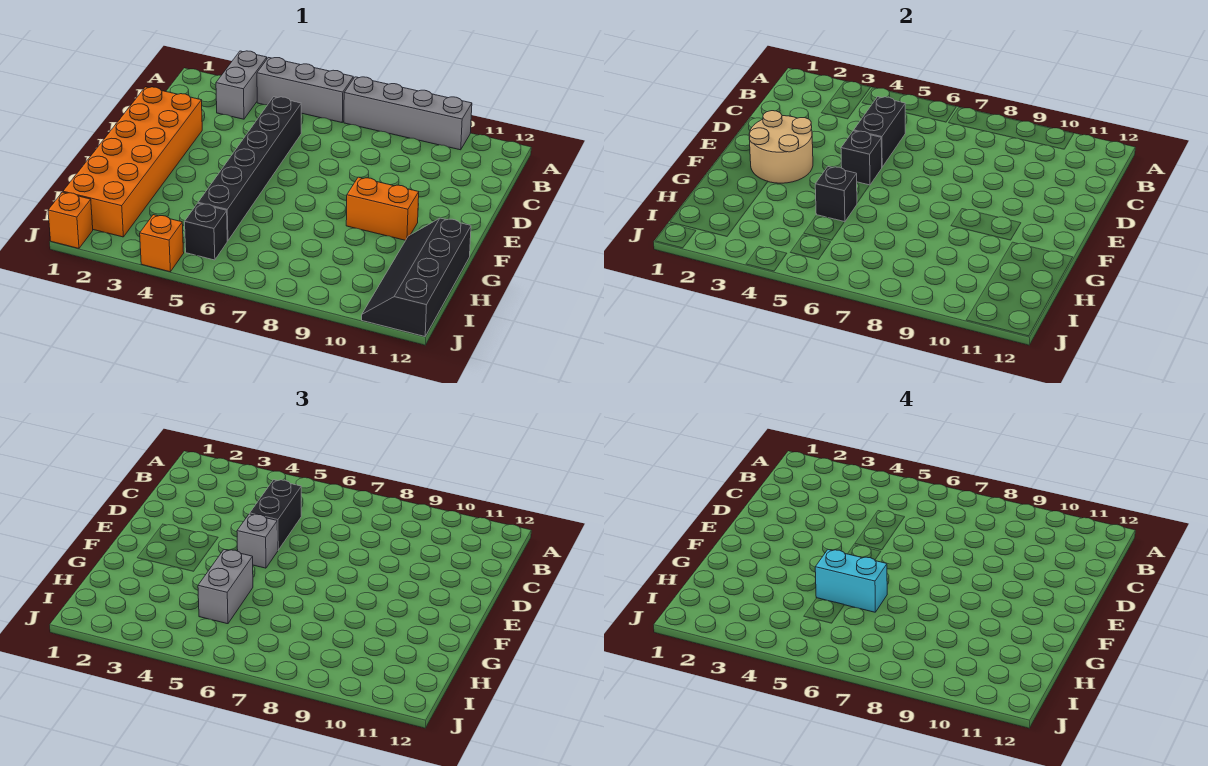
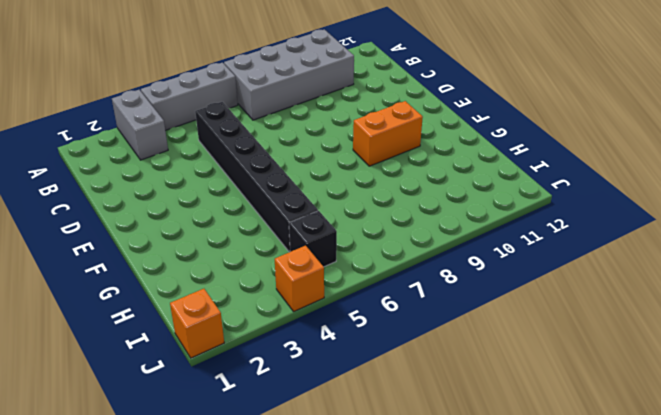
grey brick A7:B10 level 1 -> grey brick A7:A10 level 1
none -> orange brick D1:I2 level 1
none -> black slope G11:J12 level 1 top 12
none -> black brick C5:D5 level 2

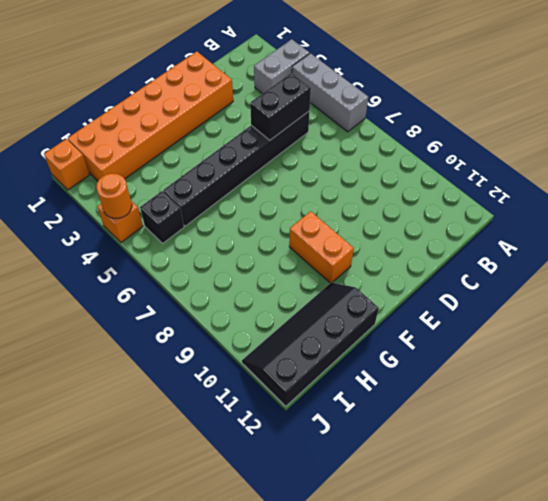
orange round brick J4 level 2 -> none
none -> grey brick A7:A10 level 1
none -> tan round brick E2:F3 level 2
none -> black brick E5 level 2

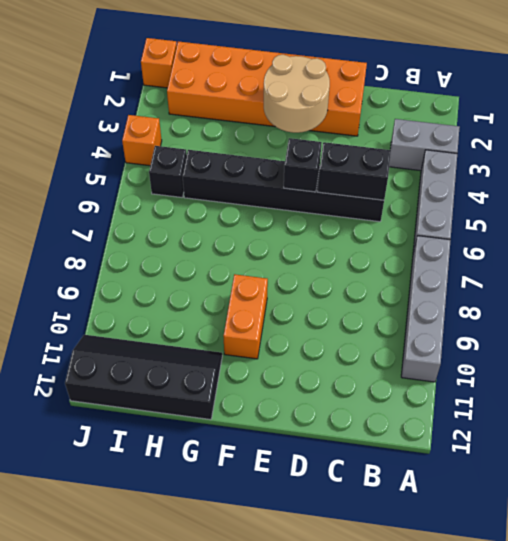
none -> black brick G5 level 2
none -> black brick C5:D5 level 3
none -> grey brick E5 level 3

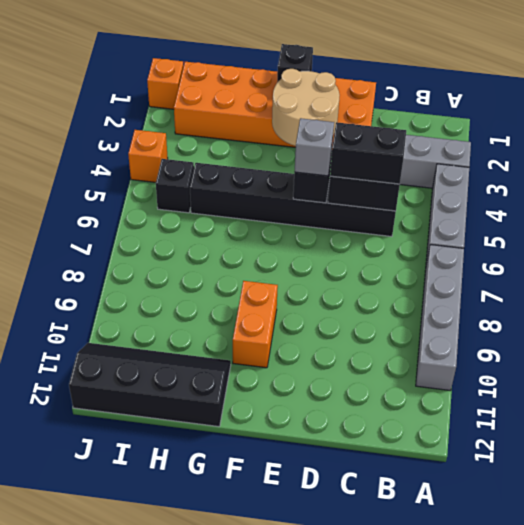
black brick F1 level 2 -> black brick G5 level 2
none -> grey brick G5:H5 level 3
none -> cyan brick G5:G6 level 4

